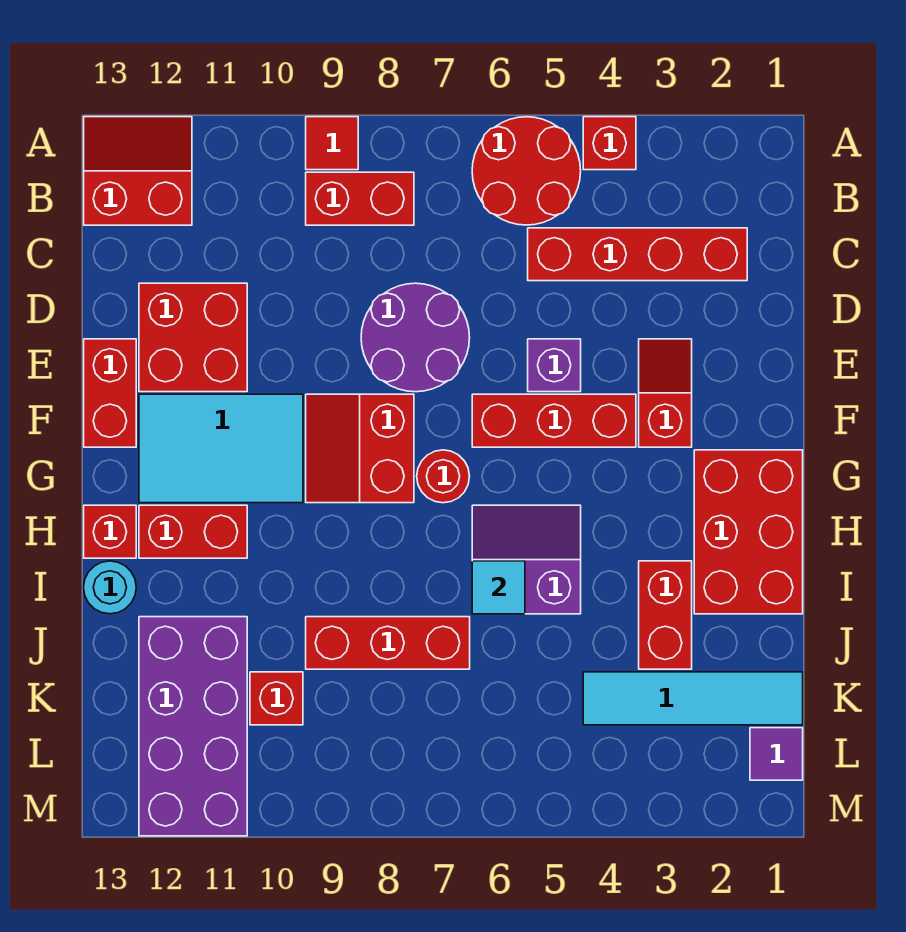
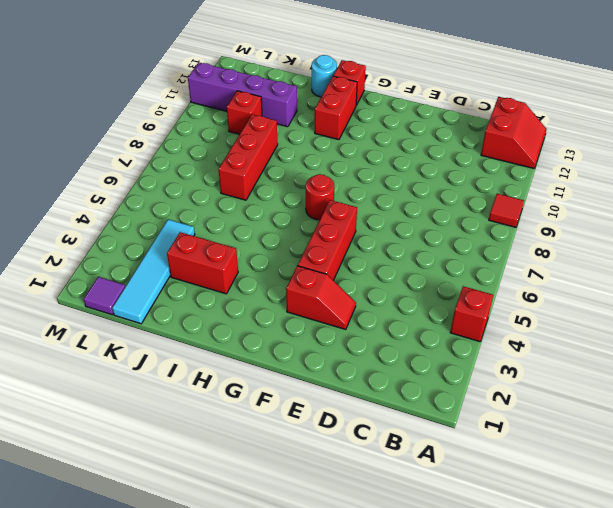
purple brick J11:M11 level 1 -> purple brick J11:M12 level 1
none -> red round brick A5:B6 level 1
none -> red brick B8:B9 level 1
none -> red brick C2:C5 level 1

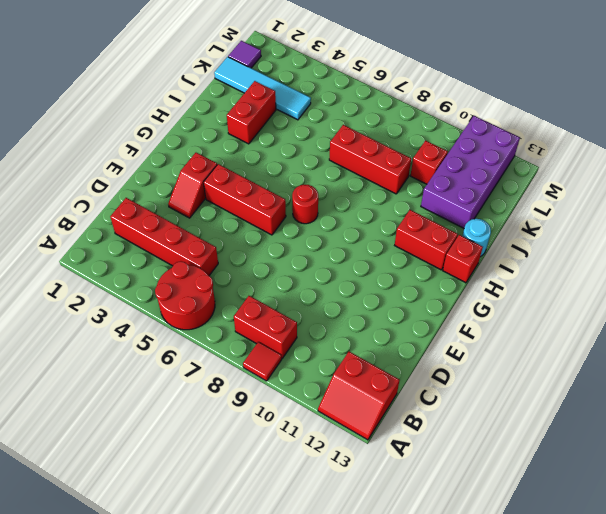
none -> red brick A4 level 1
none -> purple round brick D7:E8 level 1
none -> red brick D11:E12 level 1

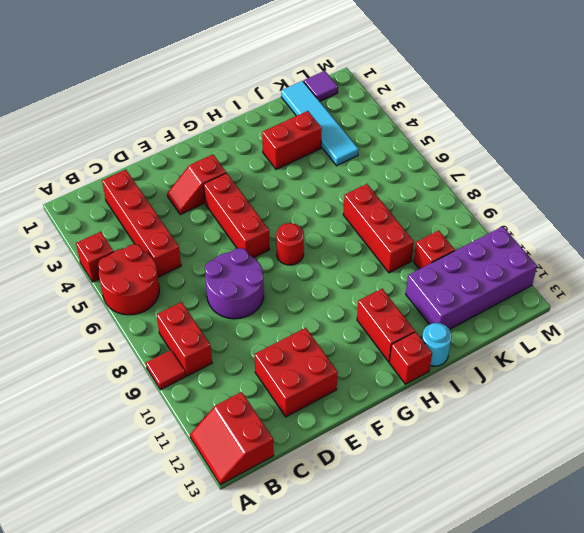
none -> purple brick E5 level 1
none -> red brick E13:F13 level 1
none -> red slope F8:G9 level 1 top 8

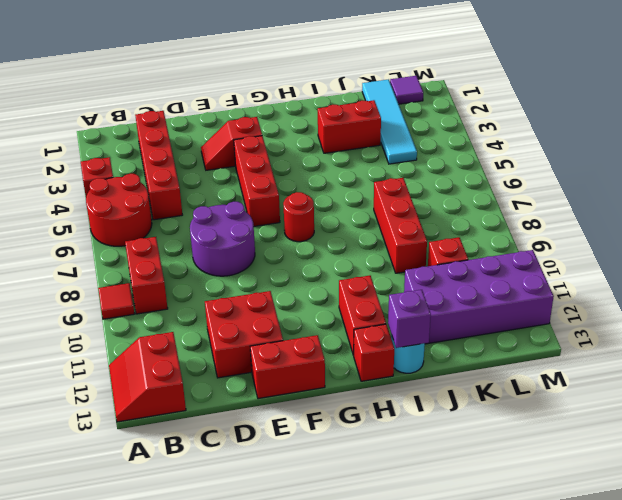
purple brick I13 level 2 -> purple brick E5 level 1
none -> red slope F8:G9 level 1 top 8
none -> cyan tile F10:G12 level 1
none -> red brick G1:I2 level 1

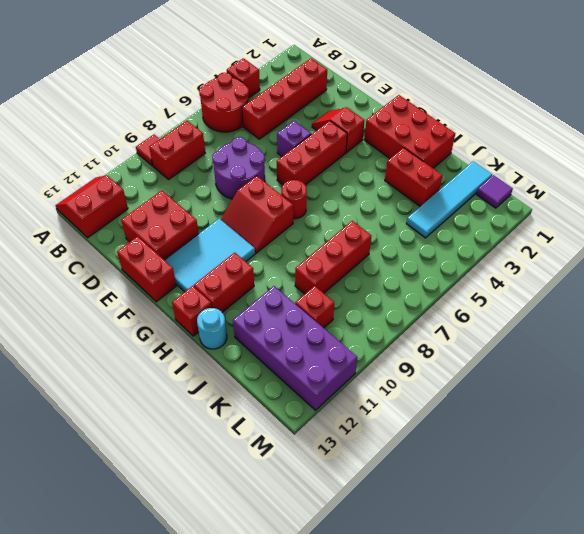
none -> purple slope H5:I6 level 1 top I
none -> cyan tile I6 level 2

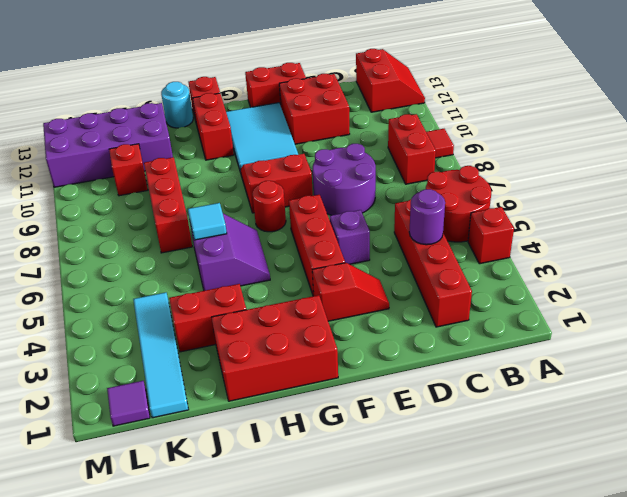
purple round brick C4 level 2 -> none

